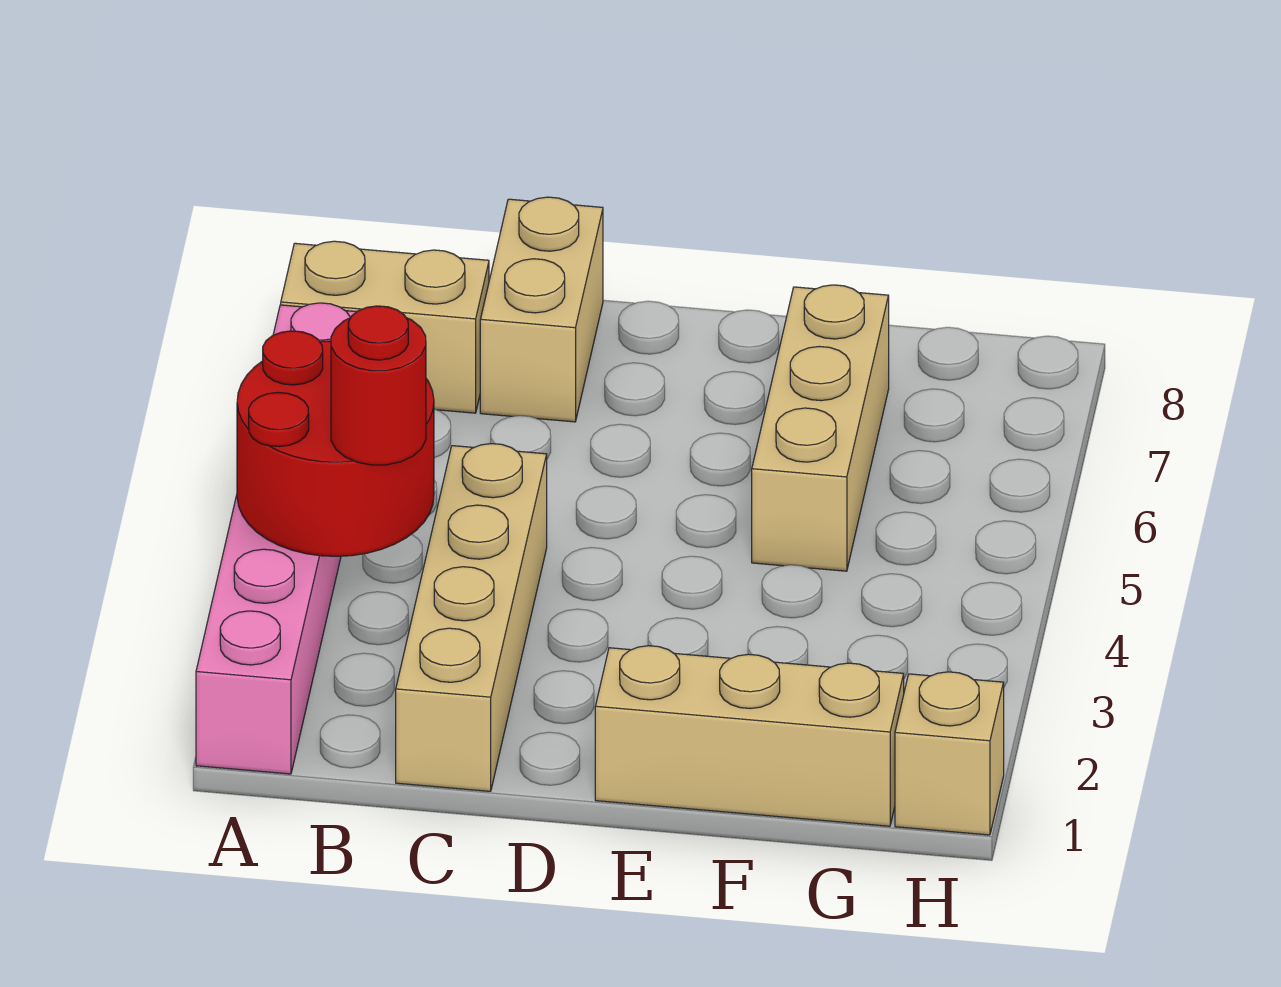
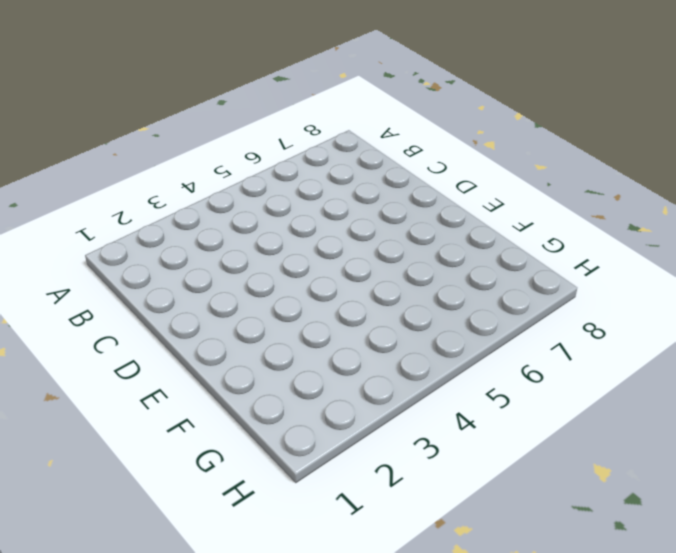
none -> pink brick A1:A6 level 1
none -> tan brick A7:B7 level 1

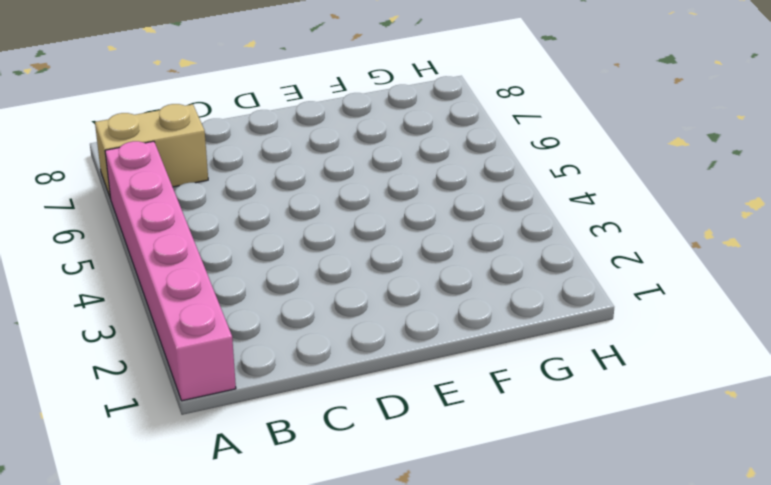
none -> tan brick C1:C4 level 1
none -> tan brick C7:C8 level 1

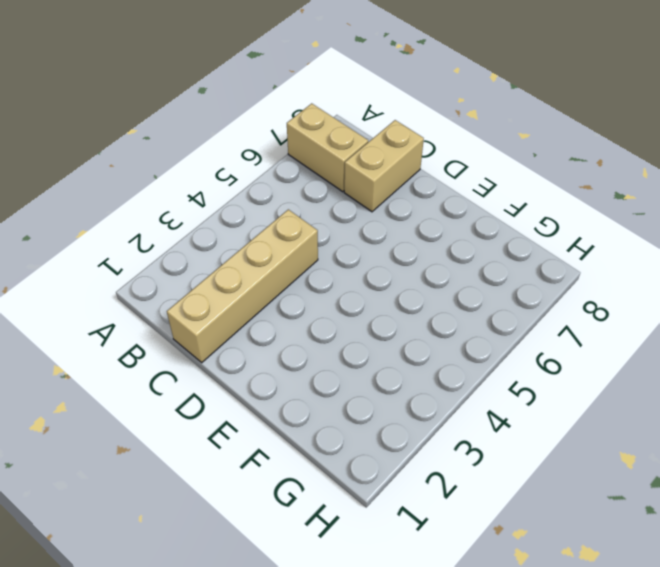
none -> pink brick A1:A6 level 1
none -> tan brick E1:G1 level 1

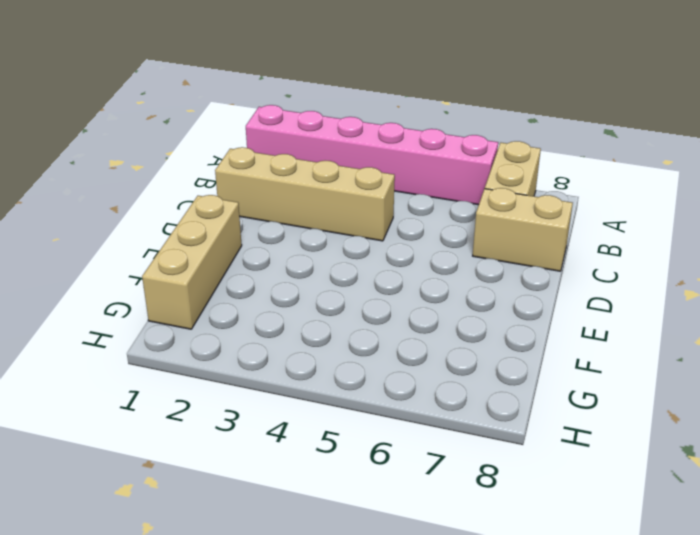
none -> tan brick F5:F7 level 1
none -> tan brick H1 level 1

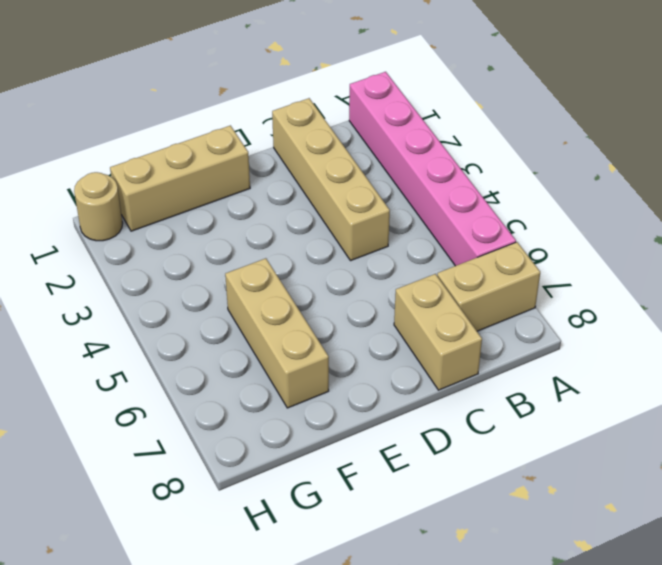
tan round brick H1 level 1 -> tan brick H1 level 1
none -> red round brick A3:B4 level 2
none -> red round brick B3 level 3

